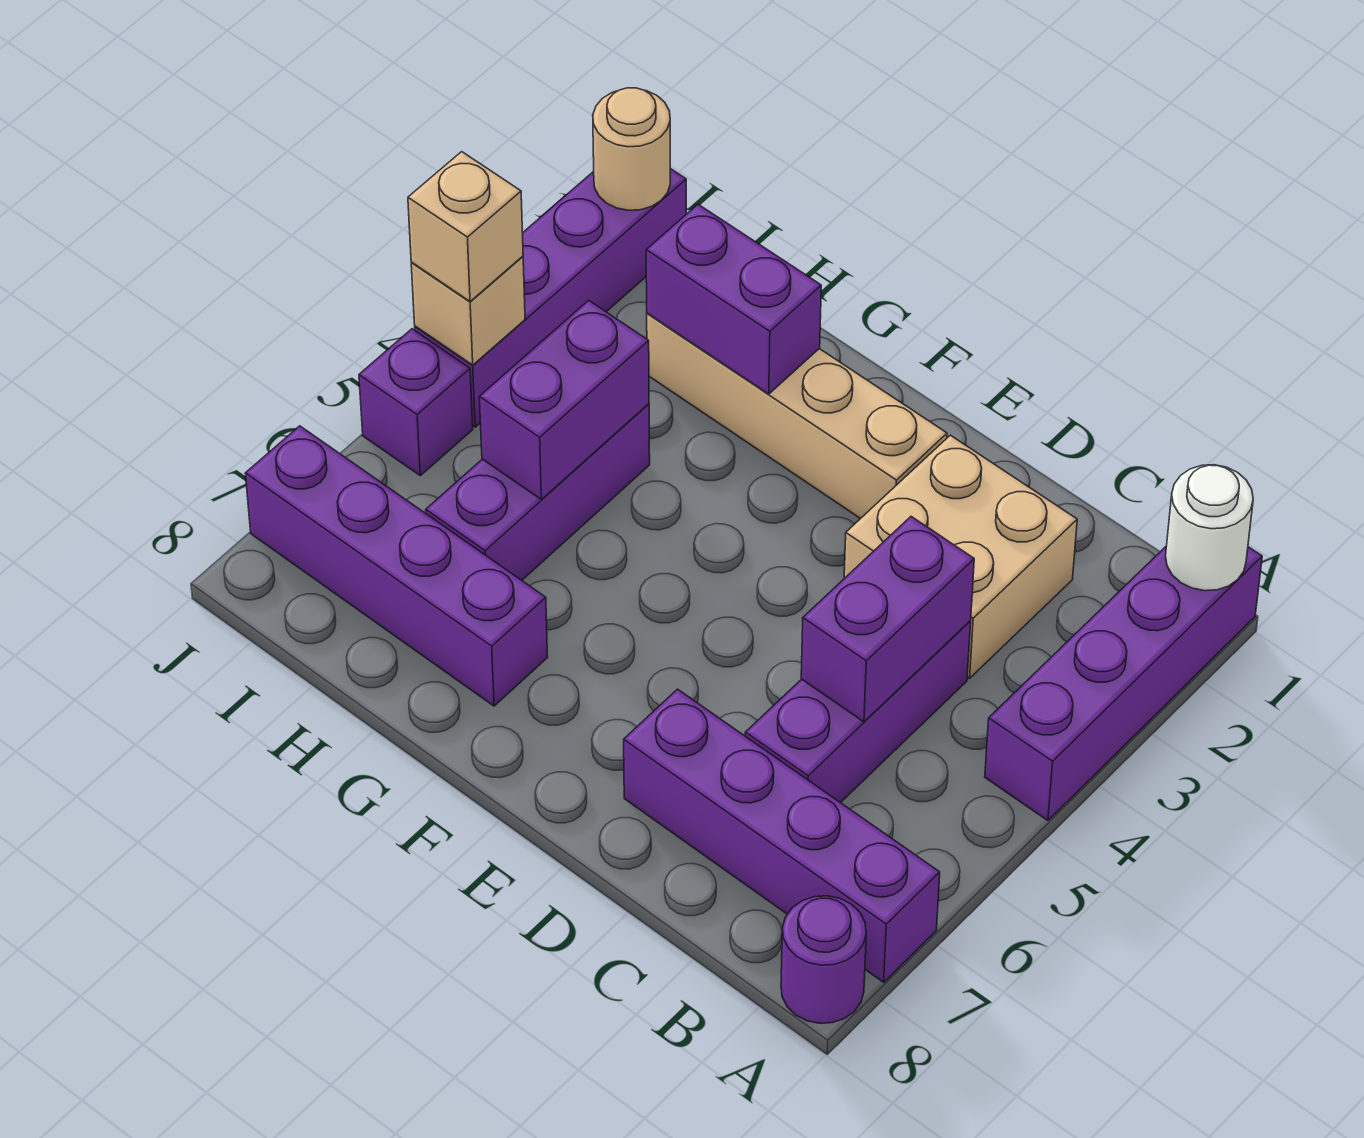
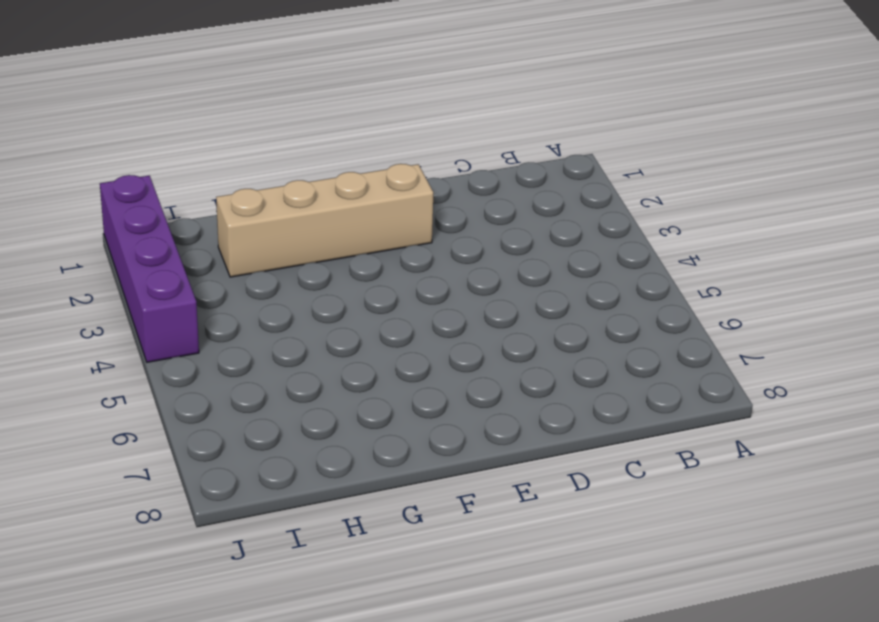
none -> purple brick A1:A4 level 1
none -> purple brick A7:D7 level 1
none -> purple round brick A8 level 1

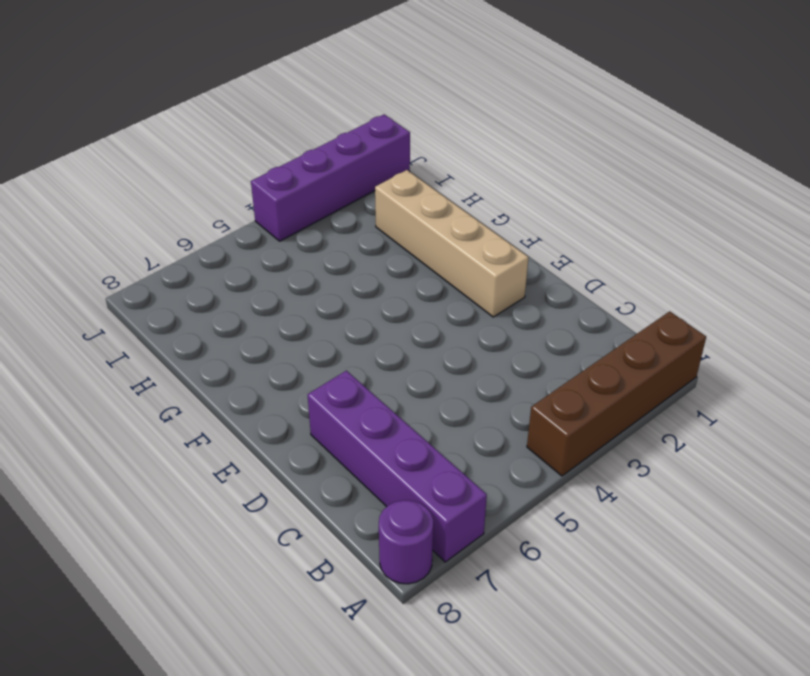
brown brick A1:A4 level 1 -> purple brick A1:A4 level 1
none -> tan brick C2:D3 level 1
none -> purple brick C4:C6 level 1
none -> purple brick G7:J7 level 1

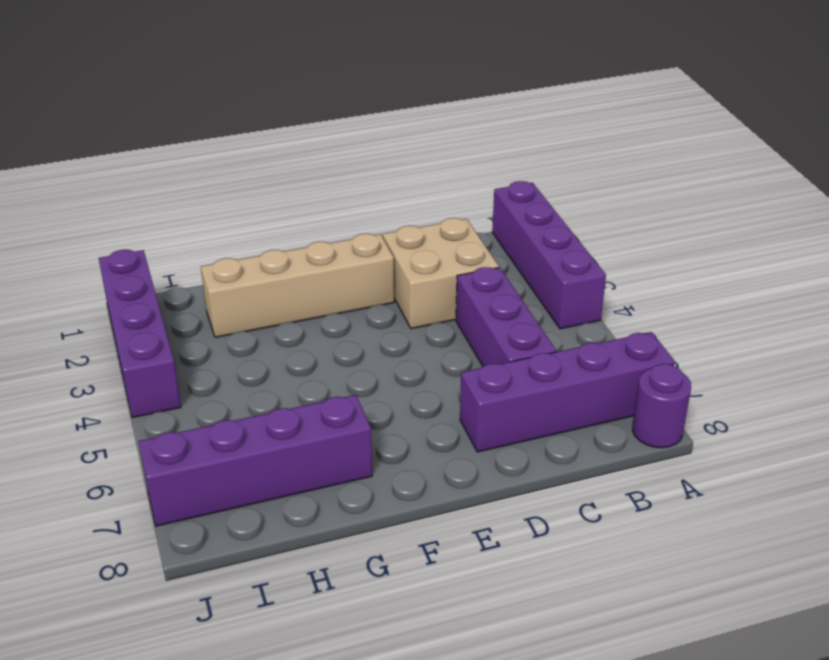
none -> purple brick H4:H6 level 1
none -> purple brick J5 level 1
none -> white round brick A1 level 2

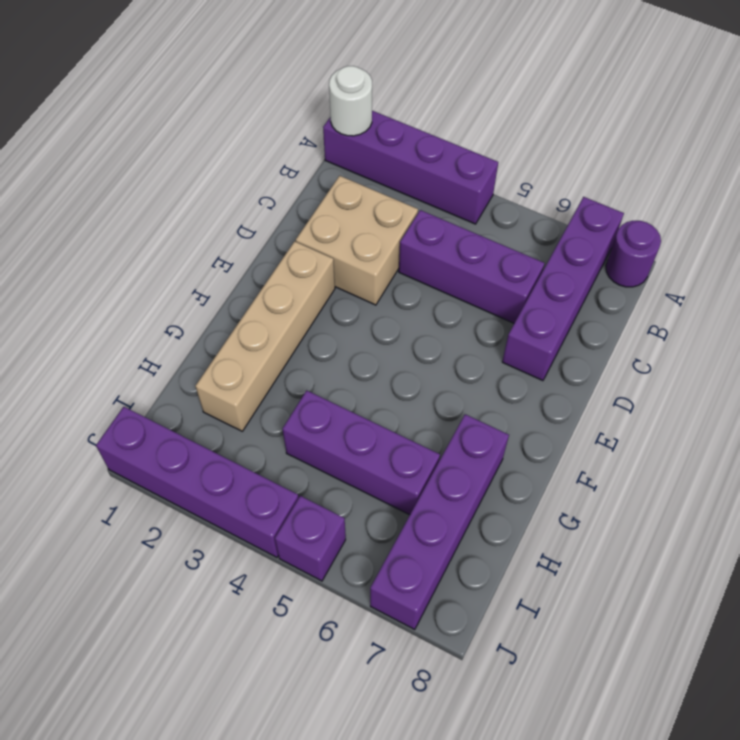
none -> purple brick C4:C5 level 2
none -> purple brick G2:H2 level 2
none -> purple brick H4:H5 level 2

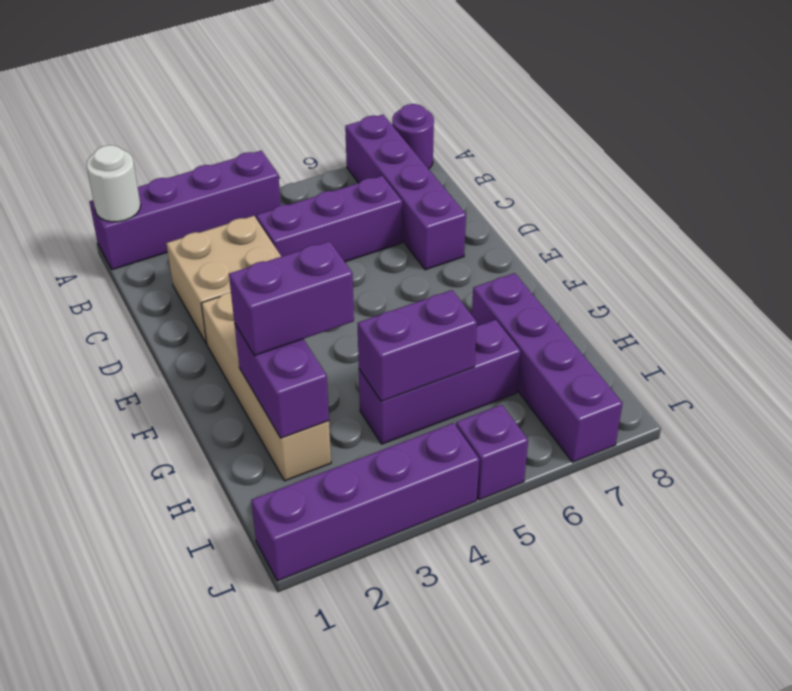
purple brick G2:G3 level 3 -> purple brick C4:C5 level 2
none -> tan round brick J1 level 2
none -> tan brick J4 level 2
none -> tan brick J4 level 3

